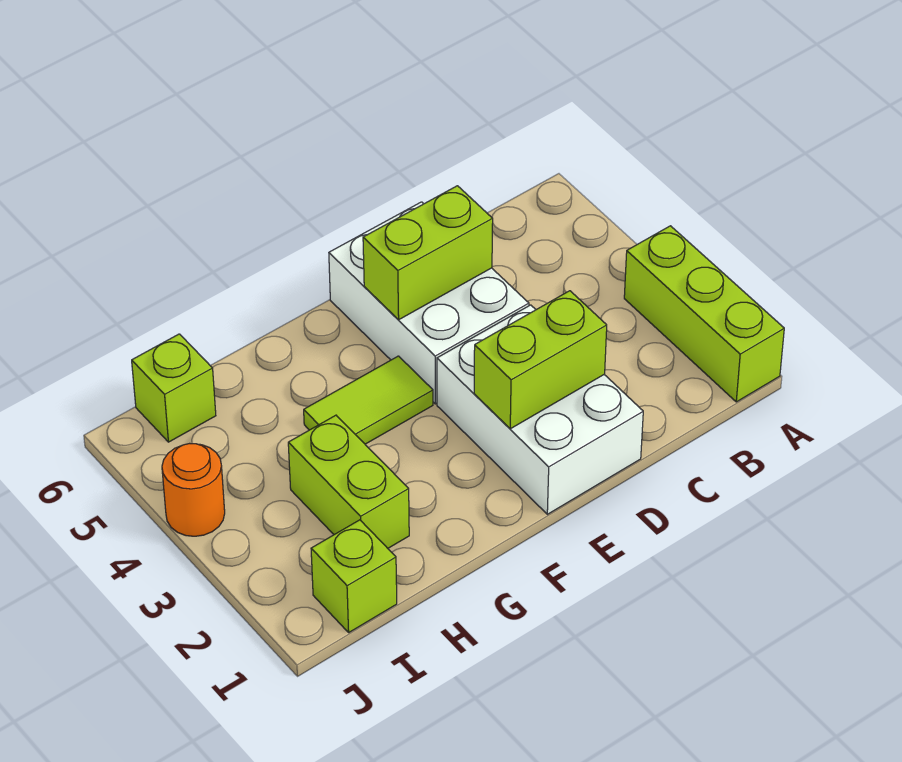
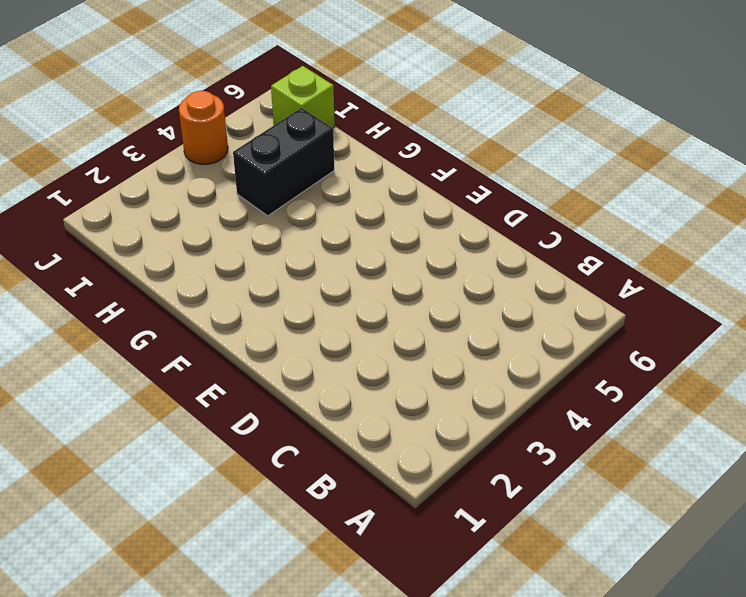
black brick H4:H5 level 1 -> none
none -> lime brick A1:A3 level 1
none -> white brick D1:E3 level 1

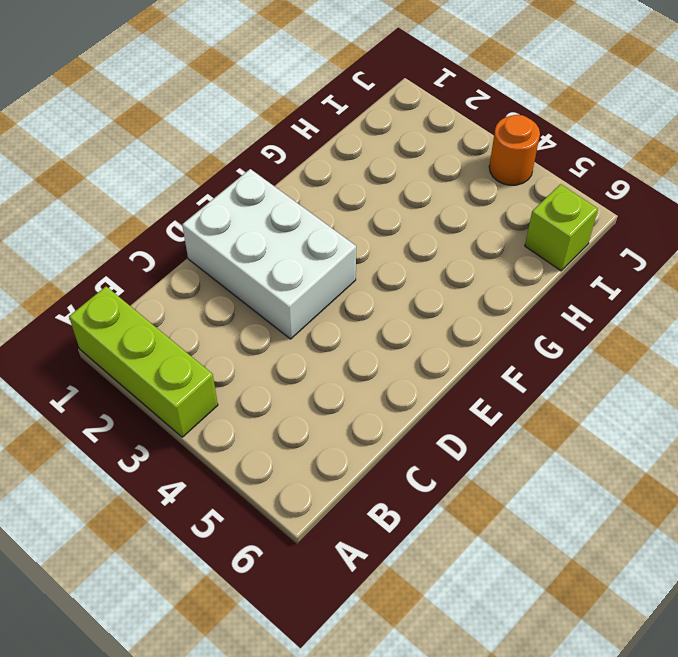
none -> white brick D4:E6 level 1
none -> lime tile F4:G4 level 1

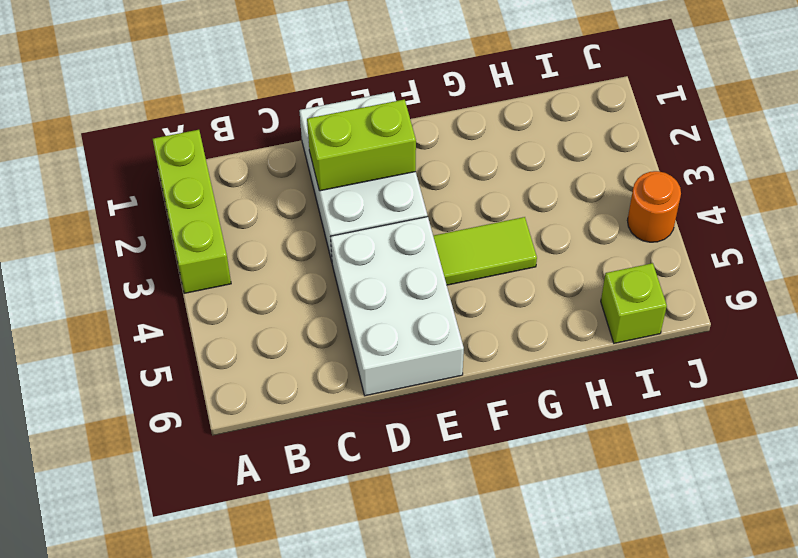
none -> lime brick H2:H3 level 1
none -> lime brick I1 level 1

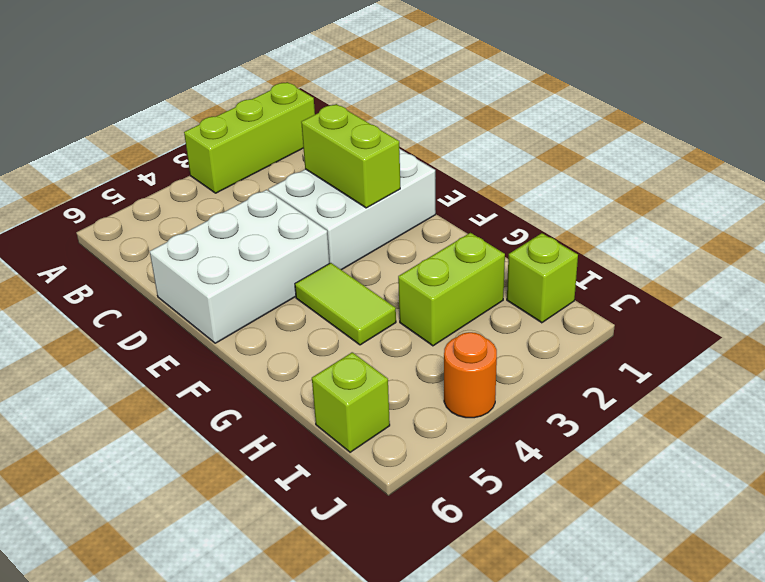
none -> lime brick D5:E5 level 2

